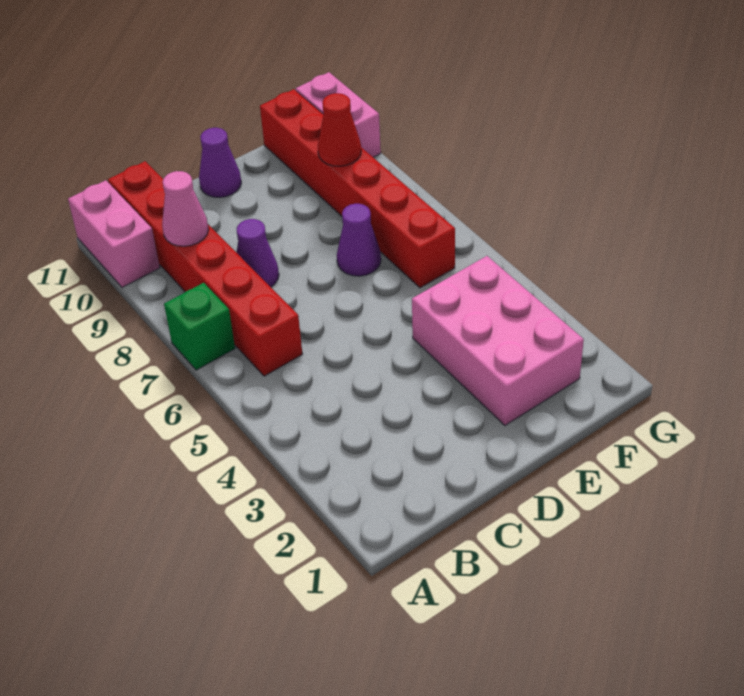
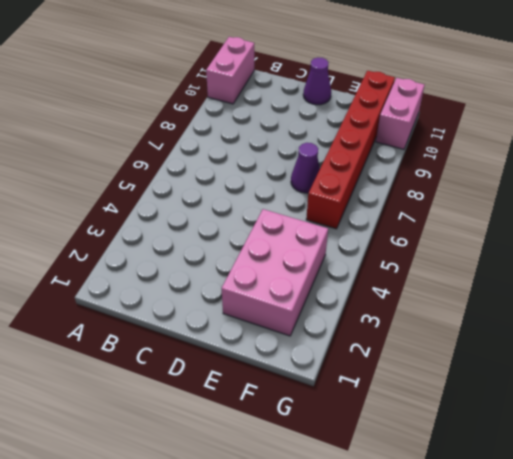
none -> green brick A7 level 1
none -> red brick B6:B11 level 1

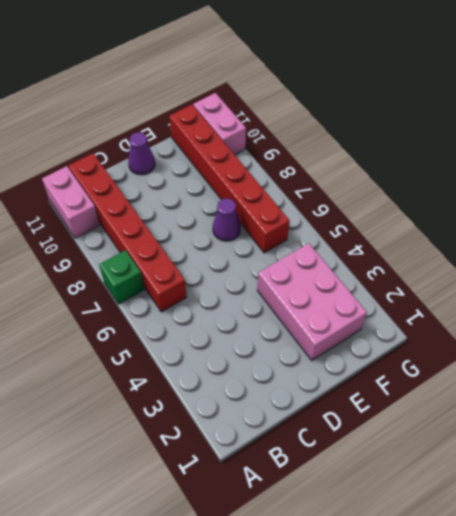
none -> purple cone C8 level 1
none -> pink cone B9 level 2

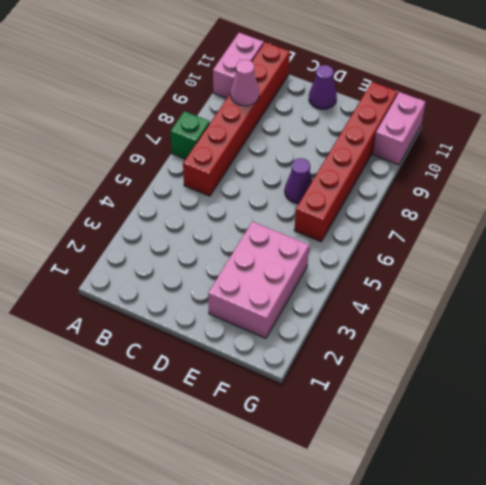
none -> purple cone C8 level 1
none -> red cone F9 level 2

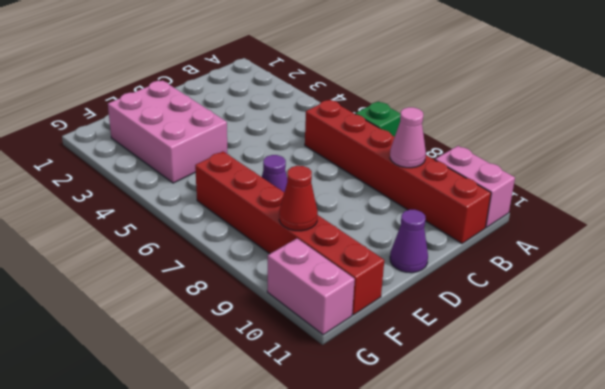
none -> purple cone C8 level 1

